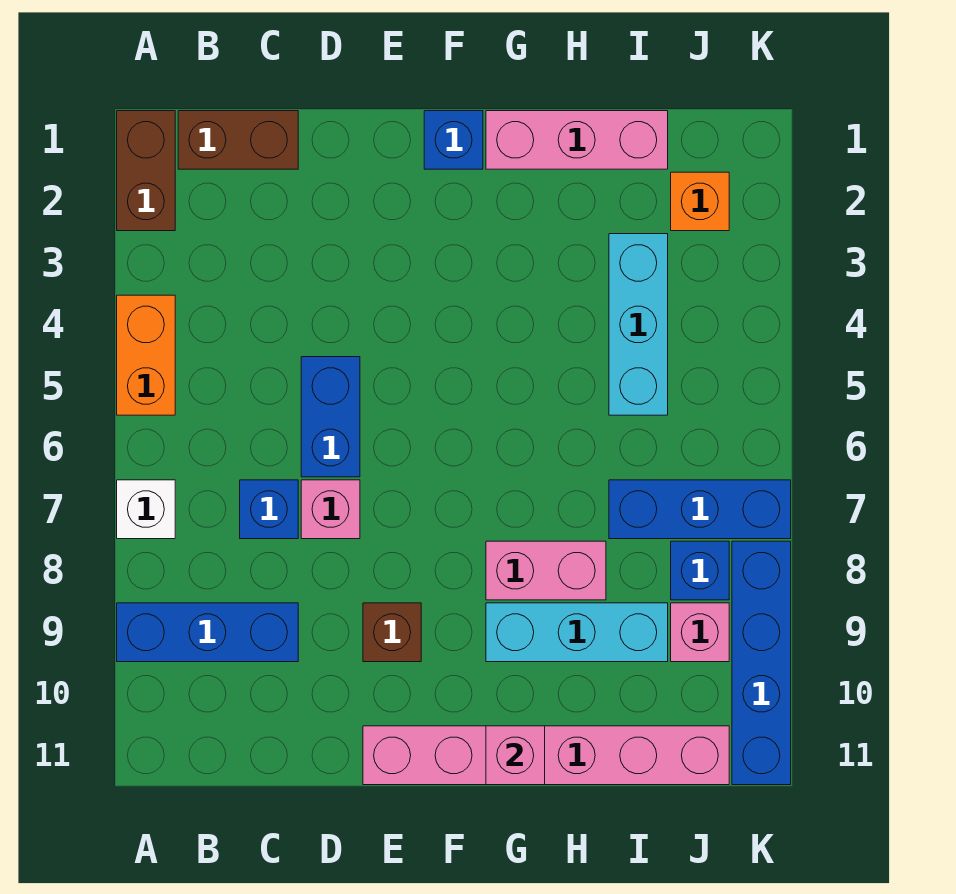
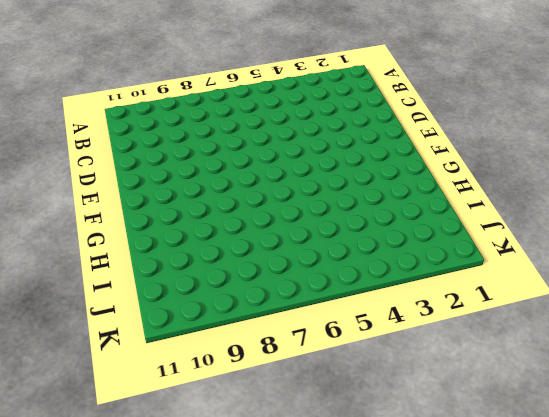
none -> brown brick A1:A2 level 1
none -> orange brick A4:A5 level 1
none -> white brick A7 level 1

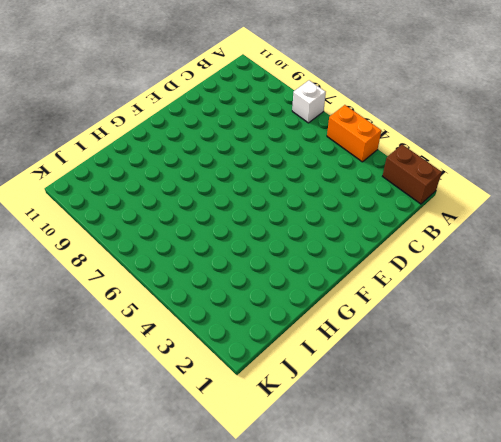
none -> blue brick A9:C9 level 1
none -> brown brick B1:C1 level 1
none -> blue brick C7 level 1

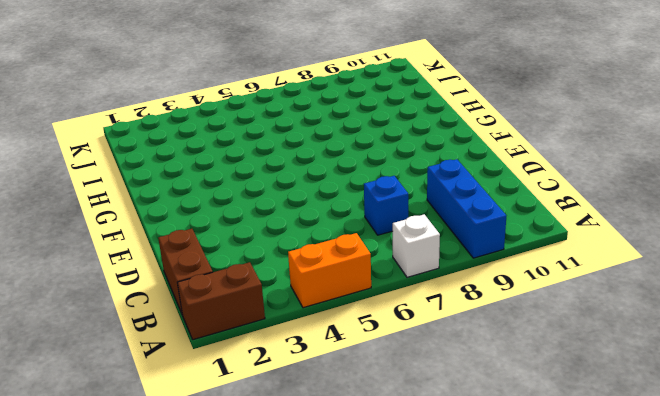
none -> blue brick D5:D6 level 1
none -> pink brick D7 level 1
none -> brown brick E9 level 1

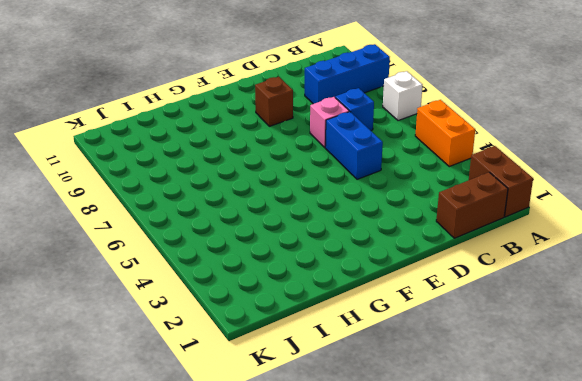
none -> pink brick E11:J11 level 1
none -> blue brick F1 level 1
none -> pink brick G1:I1 level 1

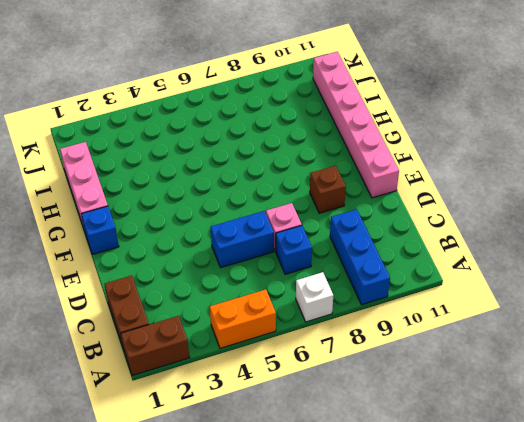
none -> pink brick G8:H8 level 1
none -> cyan brick G9:I9 level 1
none -> cyan brick I3:I5 level 1

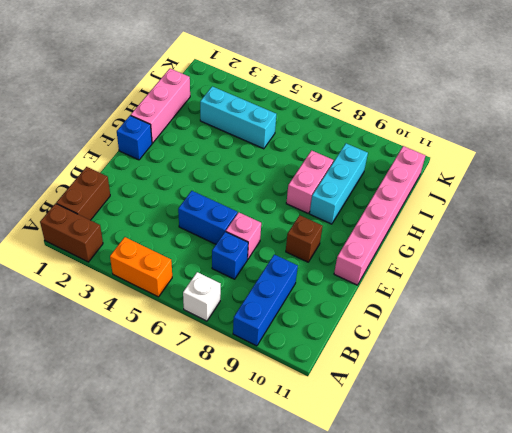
none -> blue brick I7:K7 level 1
none -> orange brick J2 level 1
none -> blue brick J8 level 1

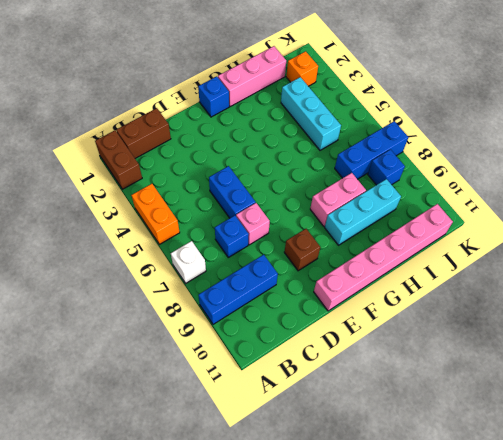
none -> pink brick J9 level 1
none -> blue brick K8:K11 level 1
none -> pink brick G11 level 2

